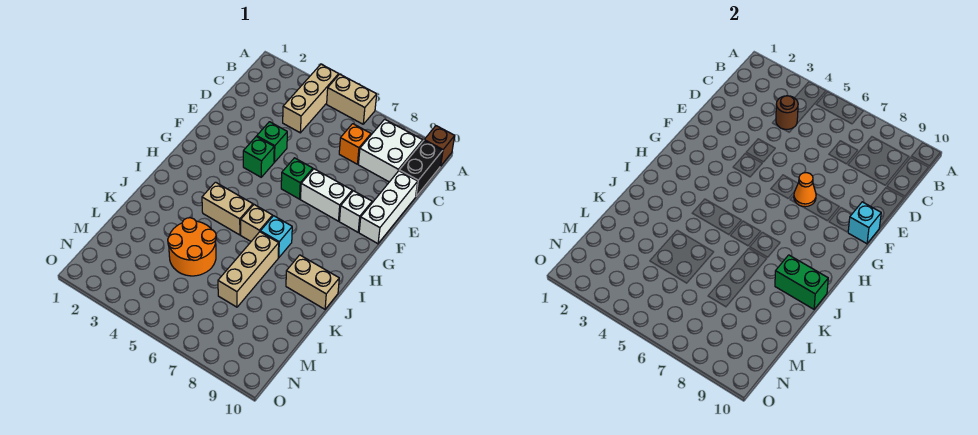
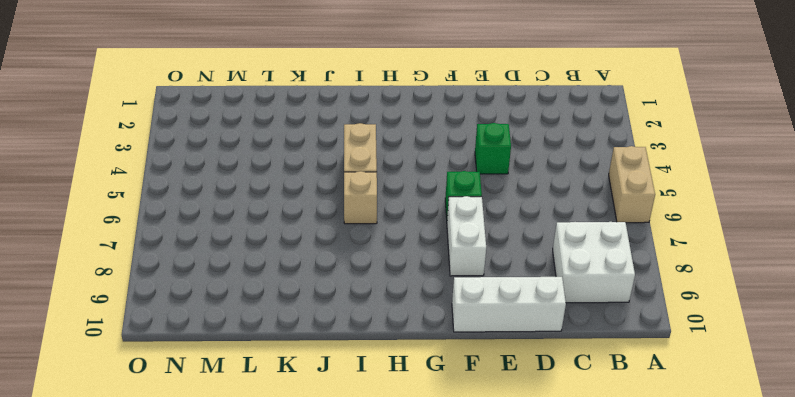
none -> tan brick A4:C4 level 1
none -> brown brick A10 level 1
none -> black brick B10:C10 level 1

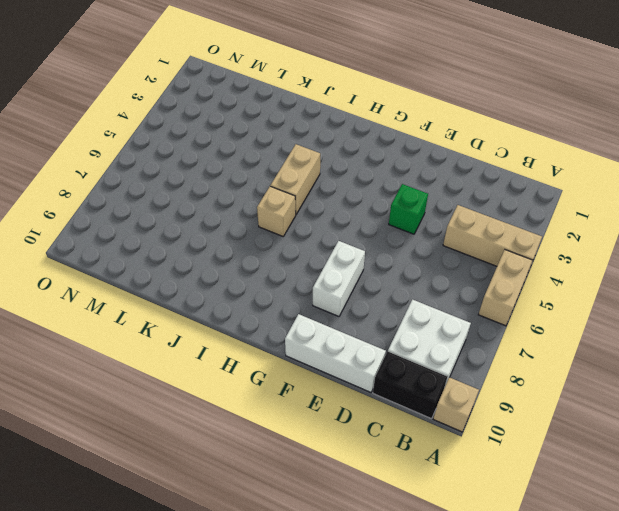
tan brick A10 level 1 -> brown brick A10 level 1
none -> orange brick C7 level 1
none -> green brick F4 level 1
none -> green brick F6 level 1

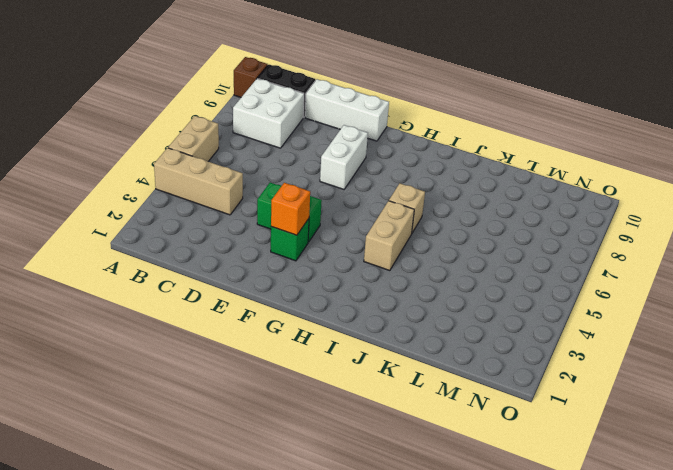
green brick F3 level 1 -> green brick F6 level 1
orange brick F3 level 2 -> orange brick C7 level 1
none -> white brick F9 level 1
none -> cyan brick I7 level 1
none -> tan brick J7:L7 level 1

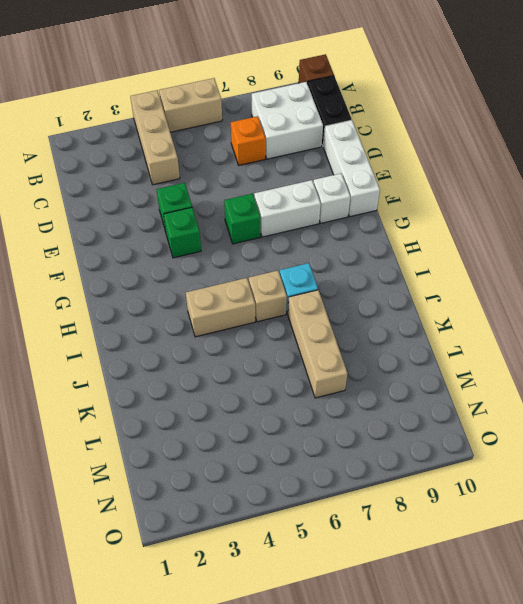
none -> tan brick J9:J10 level 1
none -> orange round brick K4:L5 level 1
none -> brown round brick C4 level 2

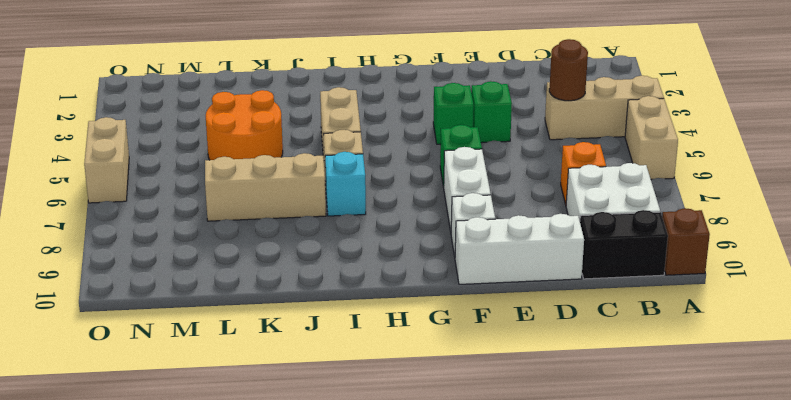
tan brick O5:O6 level 1 -> tan brick J9:J10 level 1
none -> orange cone F7 level 2
none -> cyan brick F10 level 2
none -> green brick J9:J10 level 2

